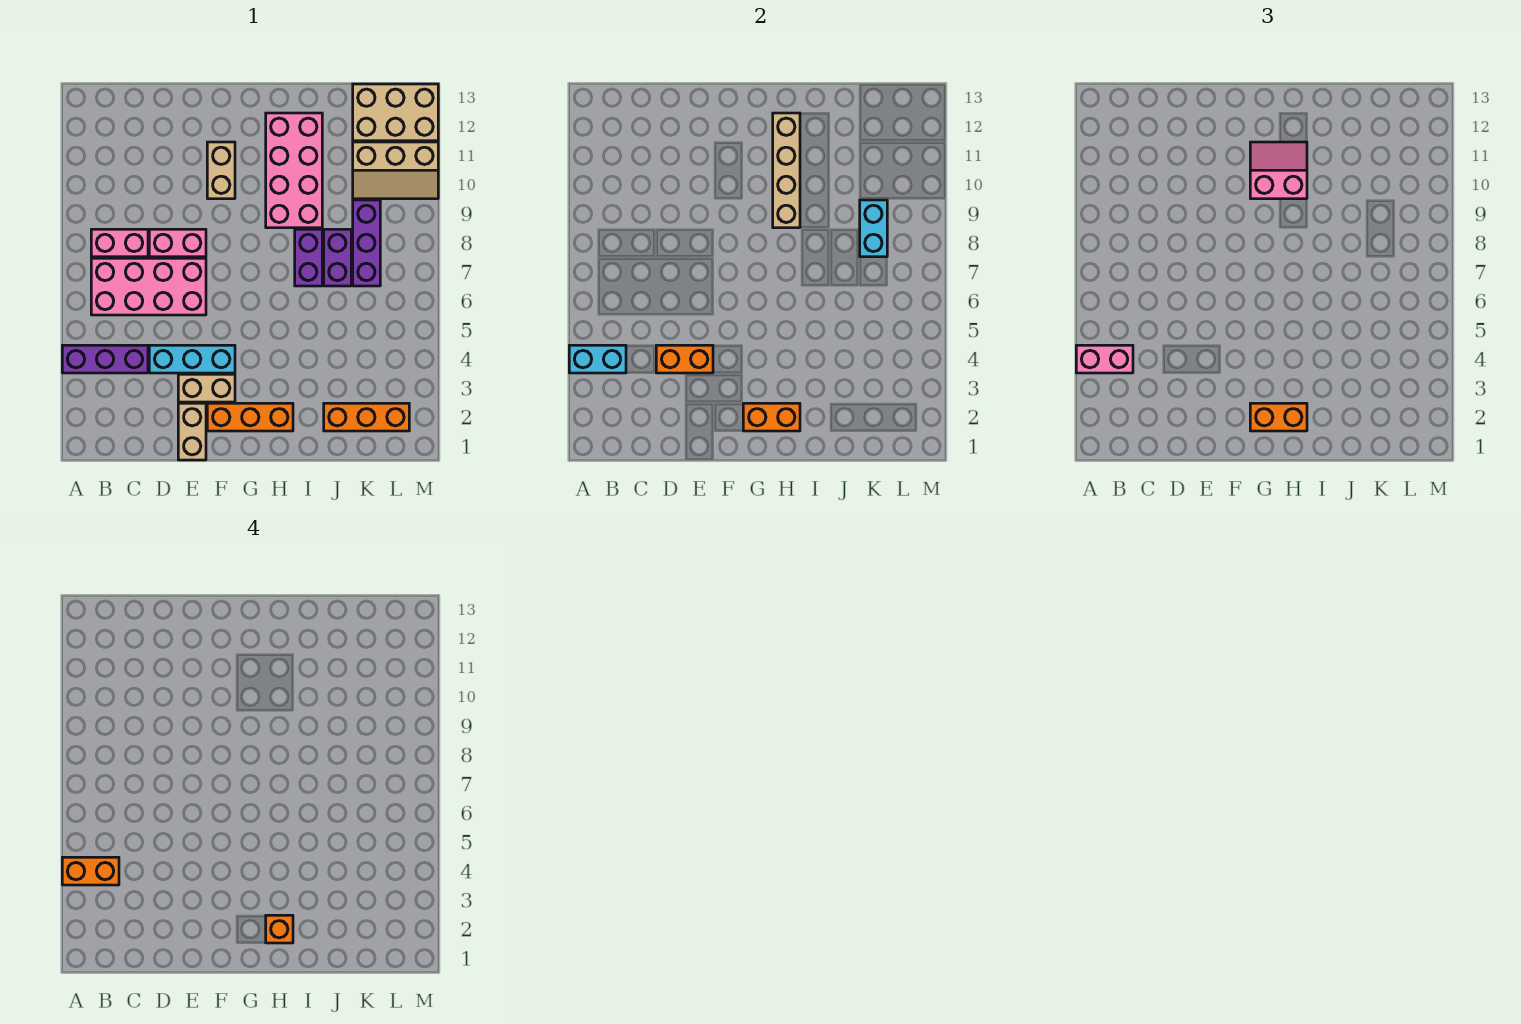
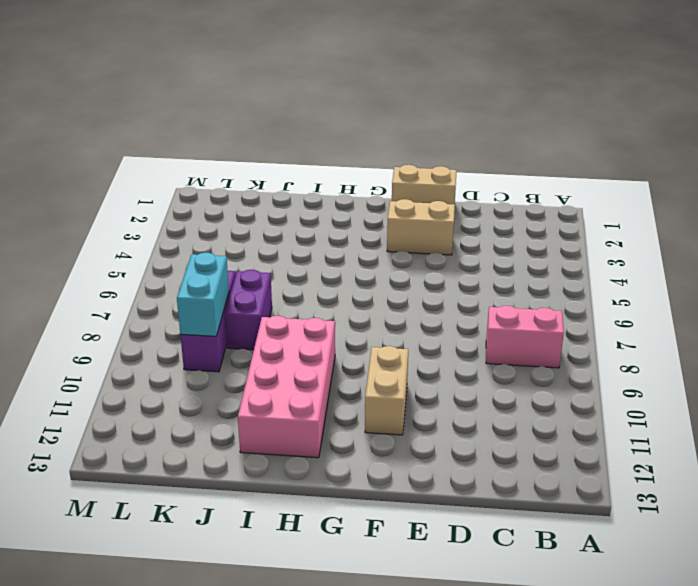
tan brick E1:F1 level 1 -> tan brick E1:E2 level 1
none -> purple brick A4:C4 level 1
none -> pink brick B6:E7 level 1
none -> cyan brick D4:F4 level 1

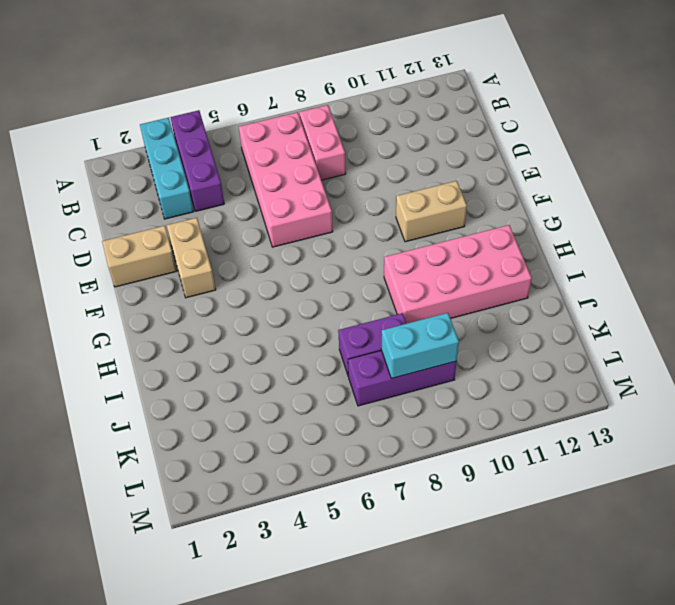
cyan brick A3:C3 level 1 -> cyan brick D4:F4 level 1
none -> pink brick D8:E8 level 1
none -> orange brick F2:H2 level 1
none -> purple brick I7:I8 level 1

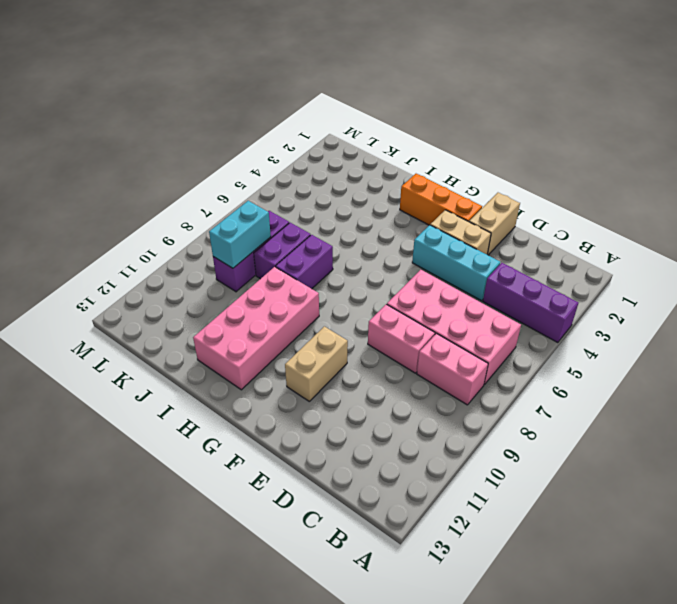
none -> orange brick J2:L2 level 1
none -> tan slope K10:M11 level 1 top 11
none -> tan brick K12:M13 level 1

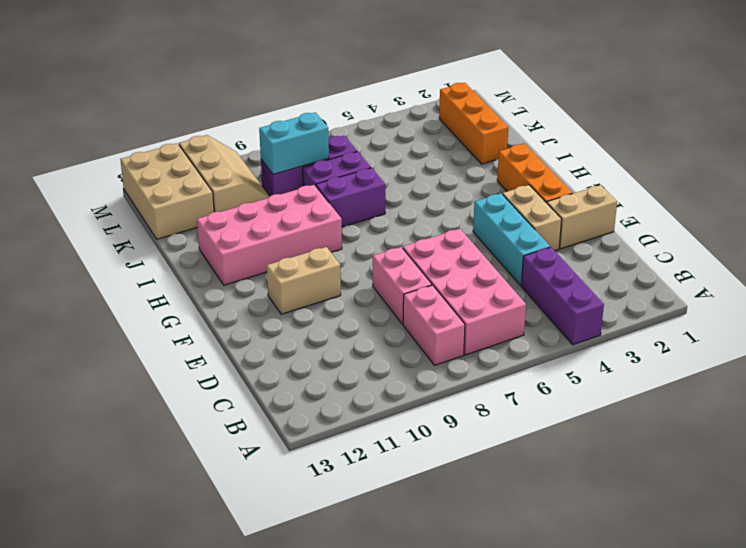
none -> cyan brick A4:B4 level 2
none -> orange brick D4:E4 level 2
none -> orange brick G2:H2 level 2

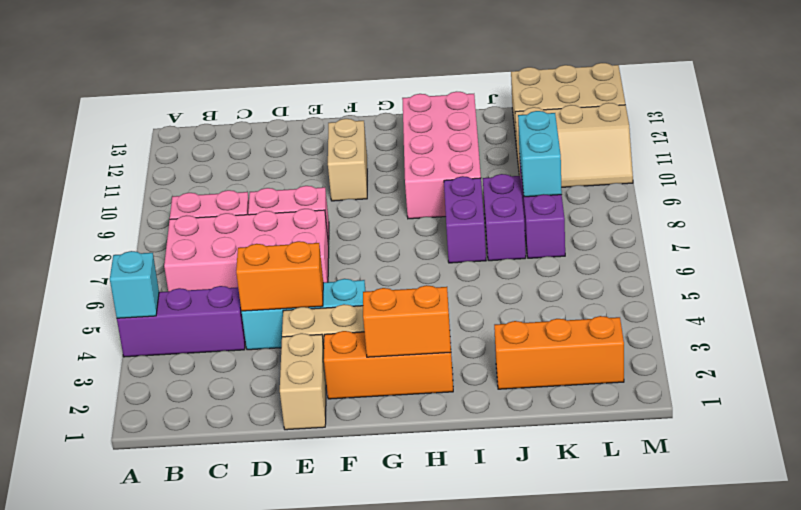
cyan brick A4 level 2 -> cyan brick A4:B4 level 2
none -> tan brick H9:H12 level 2
none -> pink brick A4:B4 level 3
none -> orange brick G2:H2 level 3

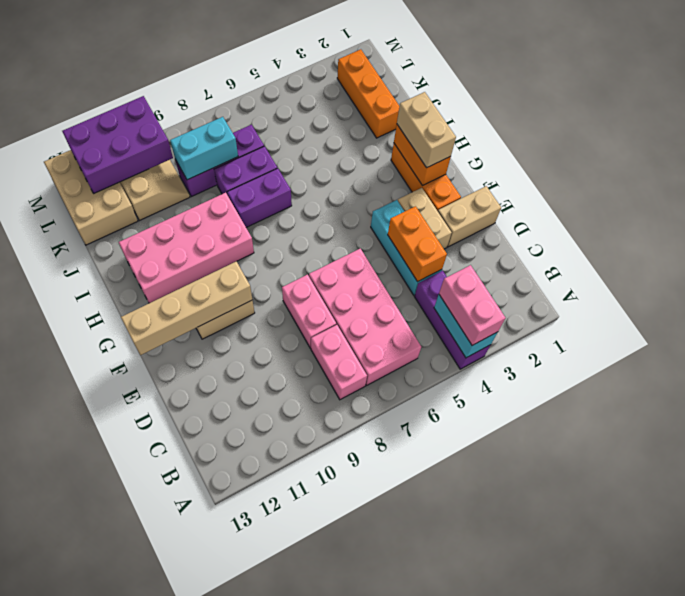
tan brick F10:F13 level 2 -> tan brick H9:H12 level 2
tan brick G2:H2 level 3 -> orange brick G2:H2 level 3
purple brick L10:M12 level 2 -> none
none -> pink slope G10:H11 level 3 top 10
none -> orange brick A4:B4 level 4
none -> orange brick H2 level 4

